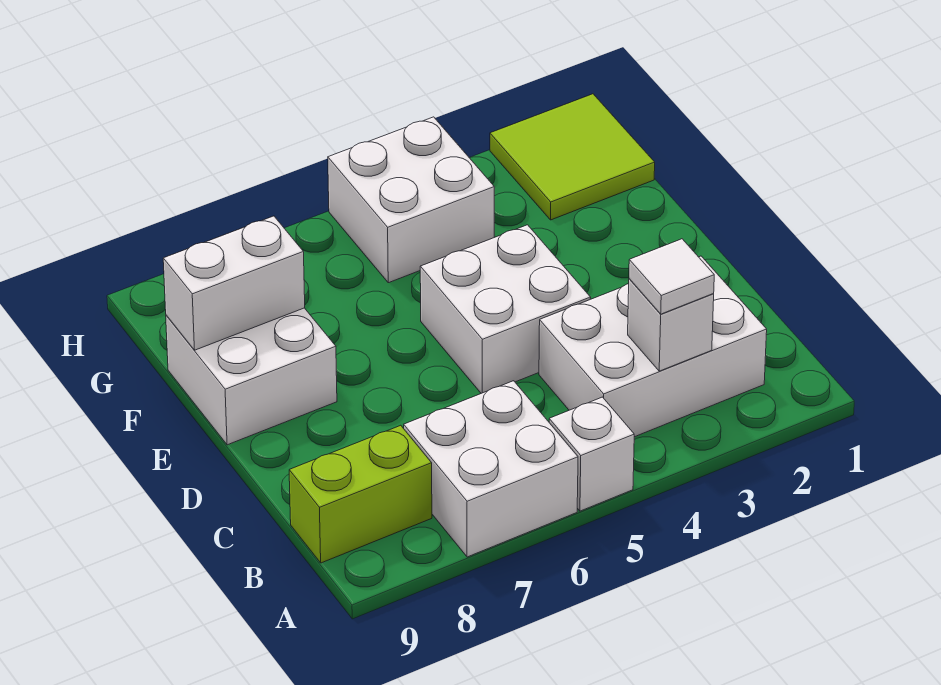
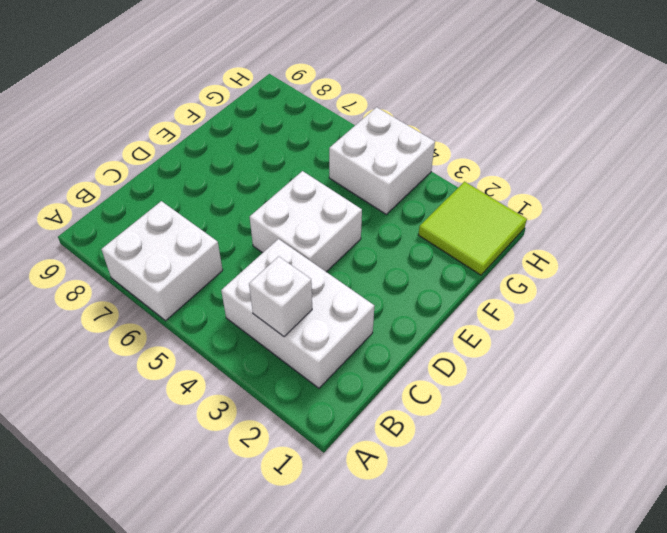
none -> white brick A5 level 1
none -> lime brick B8:B9 level 1

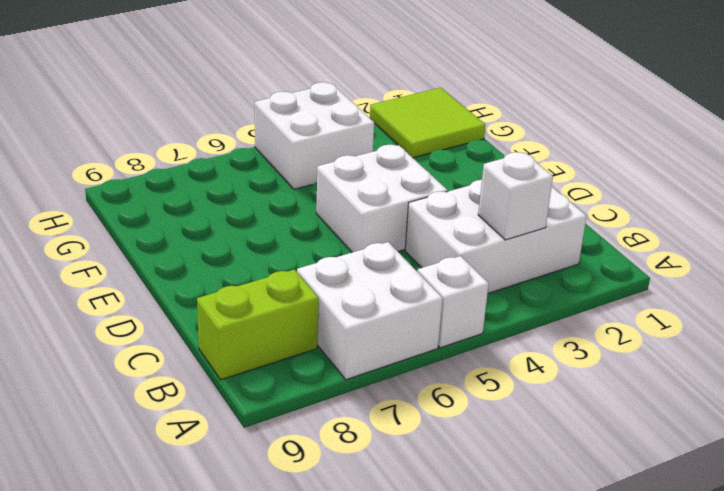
none -> white brick E8:F9 level 1
none -> white brick F8:F9 level 2

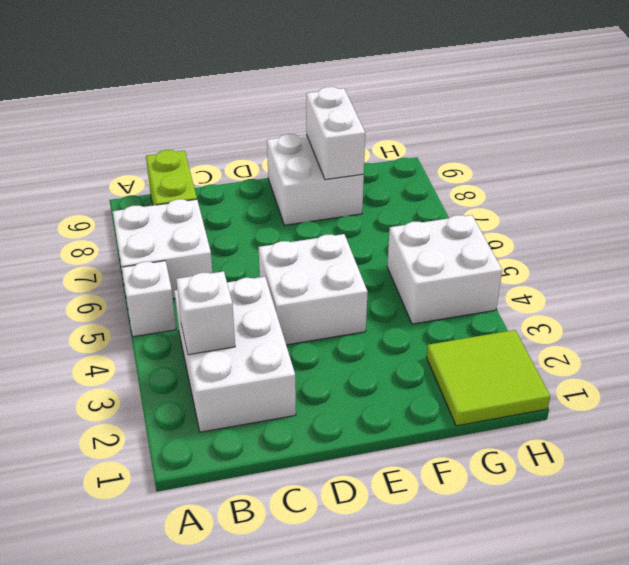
none -> white tile B3 level 3

